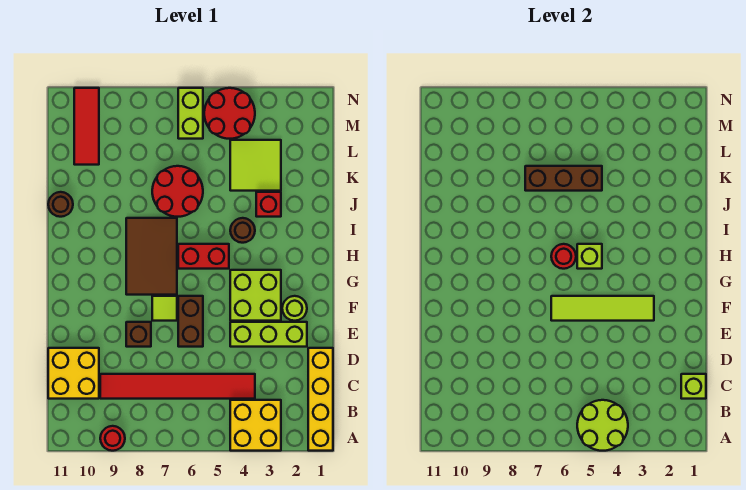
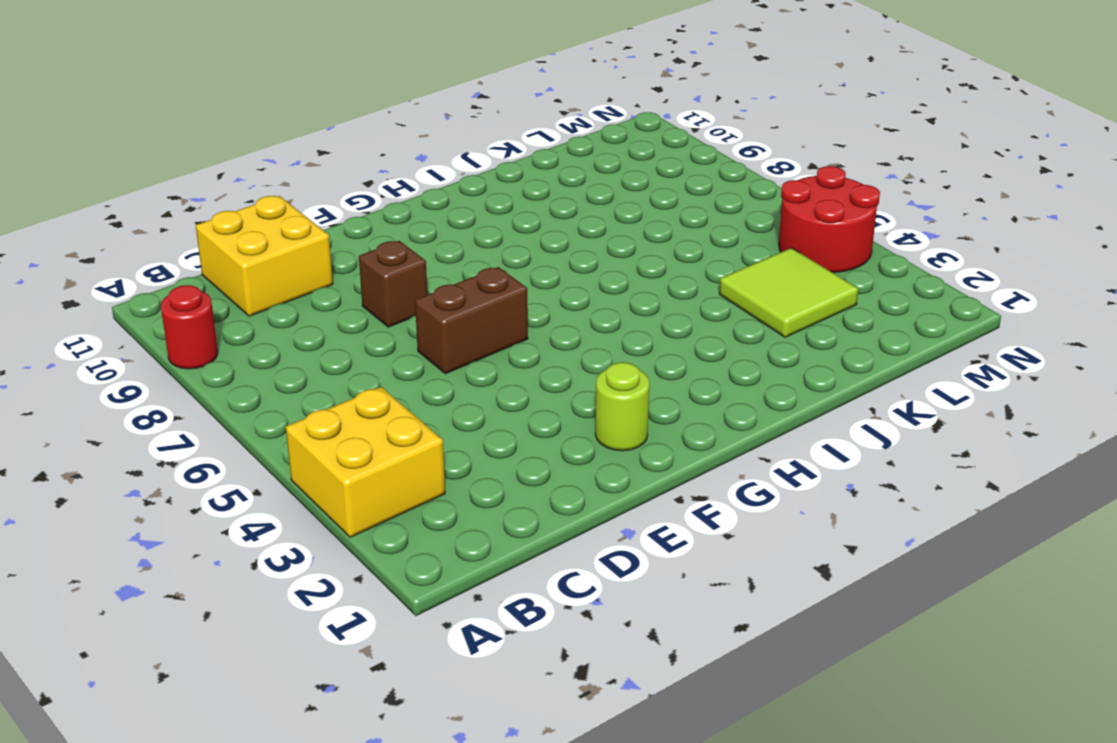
none -> yellow brick A1:D1 level 1
none -> red tile C4:C9 level 1
none -> lime brick E2:E4 level 1

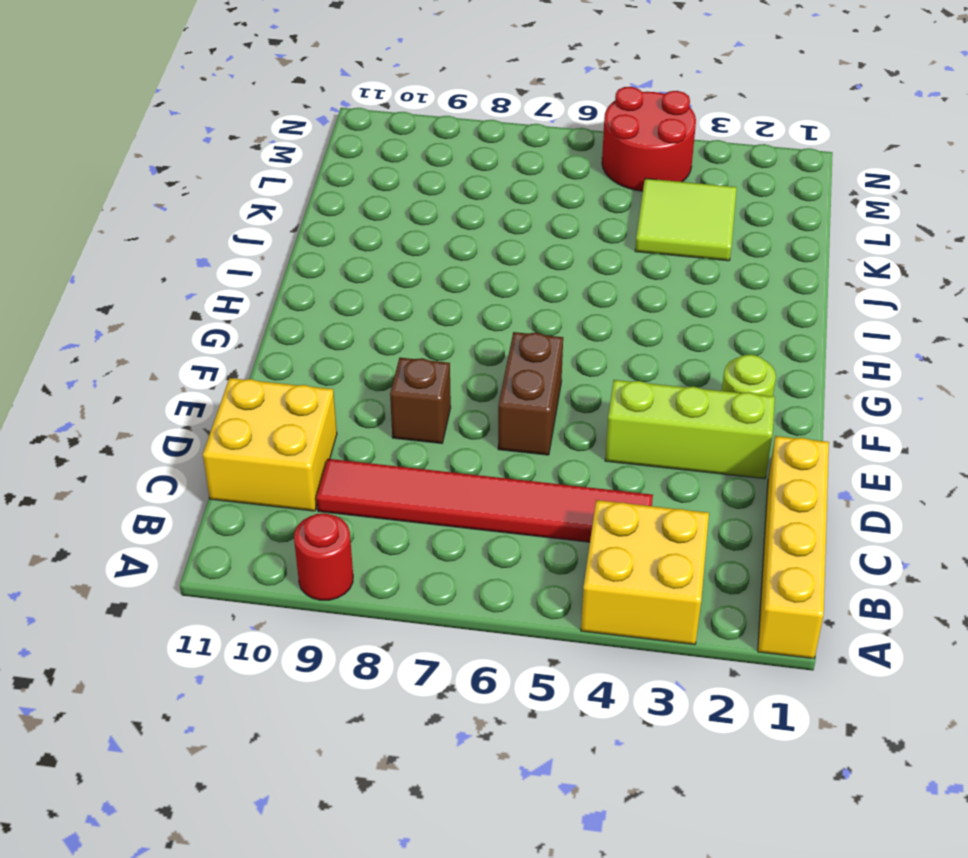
none -> lime brick F3:G4 level 1
none -> lime tile F7 level 1
none -> brown tile G7:I8 level 1

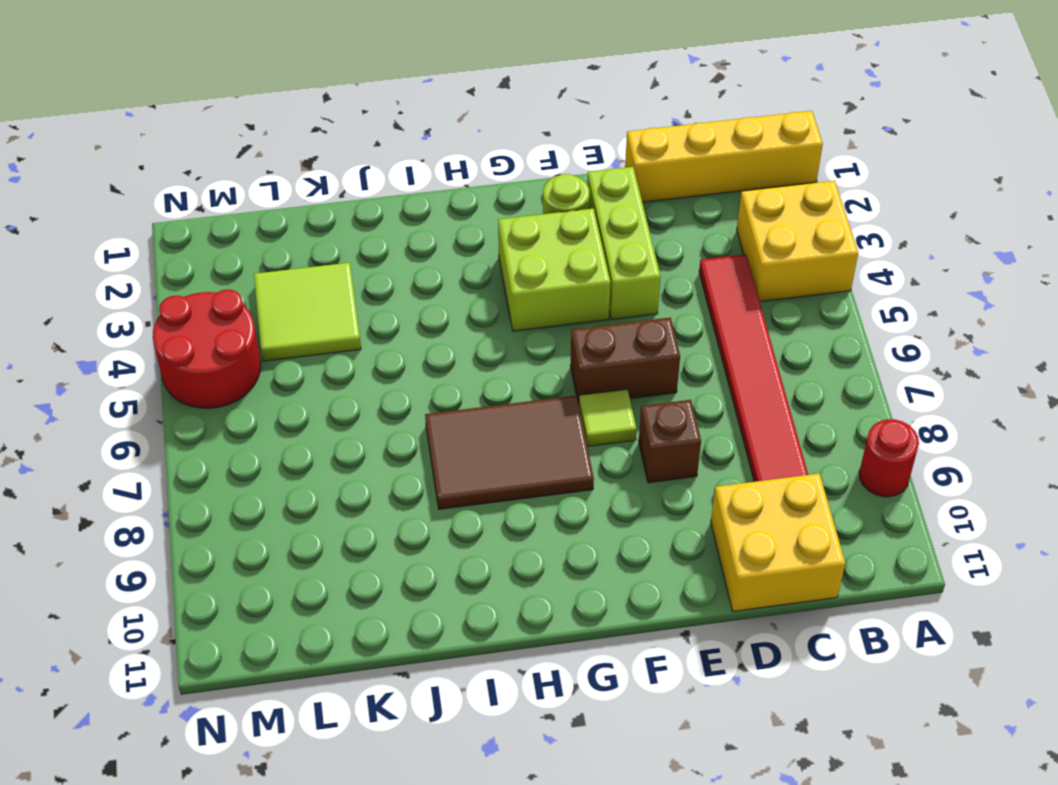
none -> red brick H5:H6 level 1
none -> brown round brick I4 level 1
none -> red brick J3 level 1

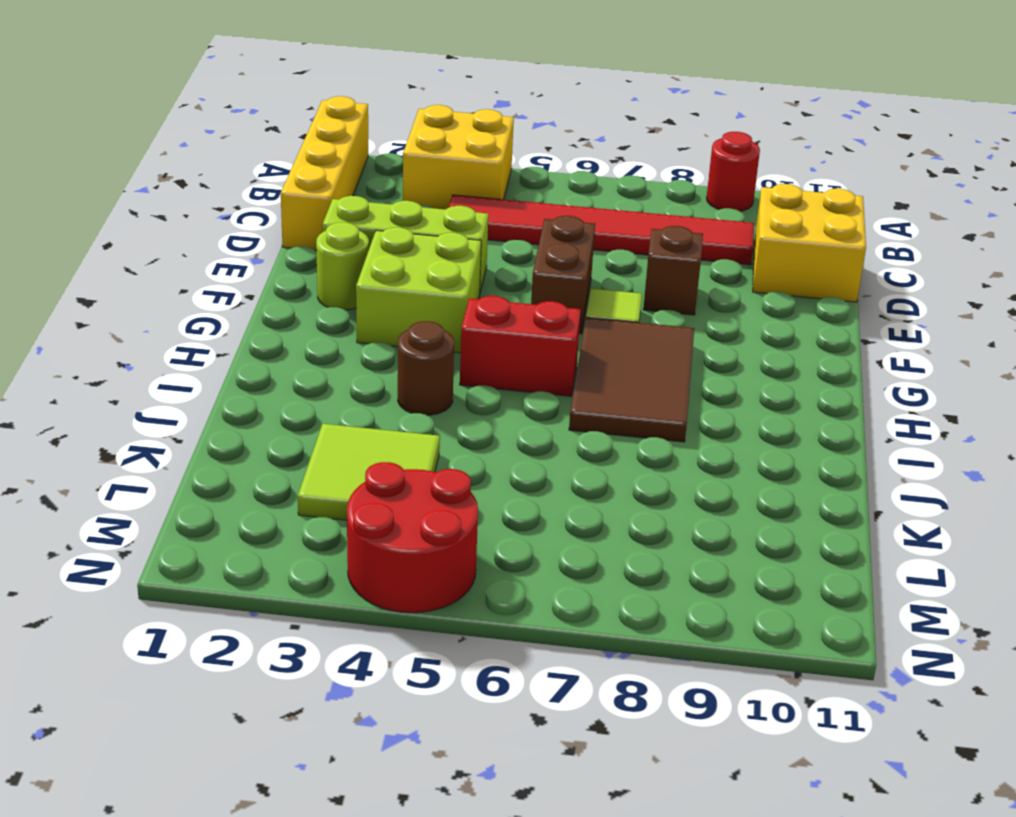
none -> red brick J3 level 1
none -> red round brick J6:K7 level 1
none -> brown round brick J11 level 1

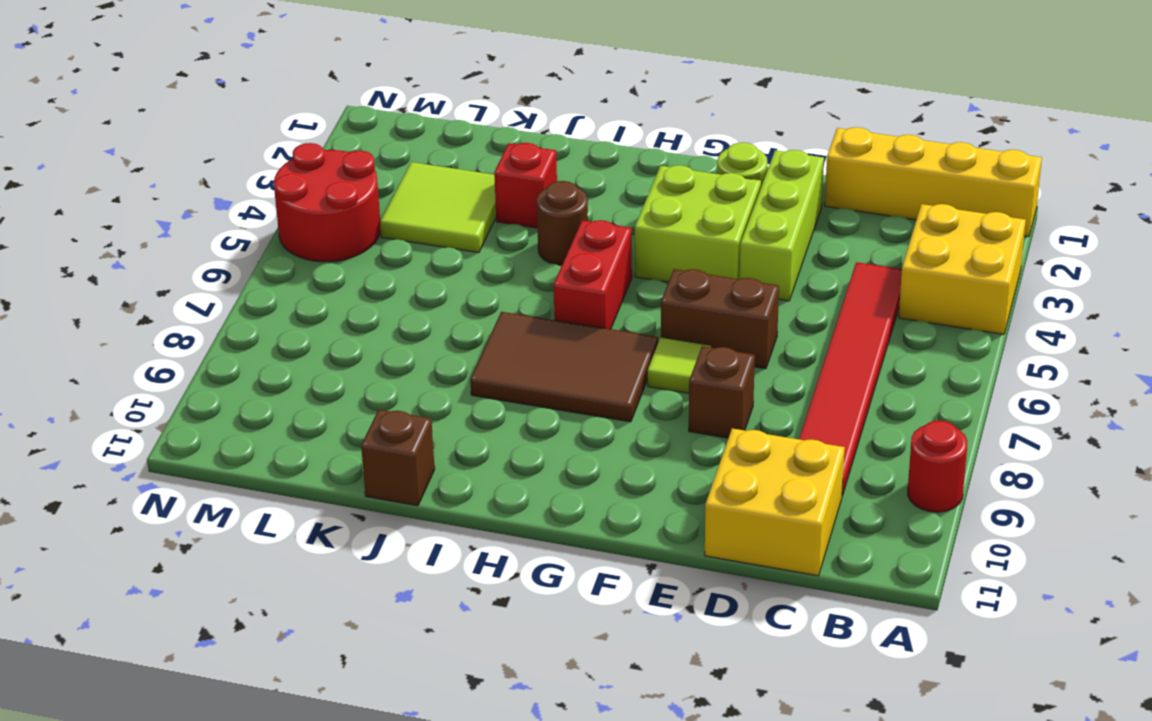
brown brick J11 level 1 -> brown round brick J11 level 1
none -> red round brick J6:K7 level 1
none -> red tile L10:N10 level 1
none -> lime brick M6:N6 level 1

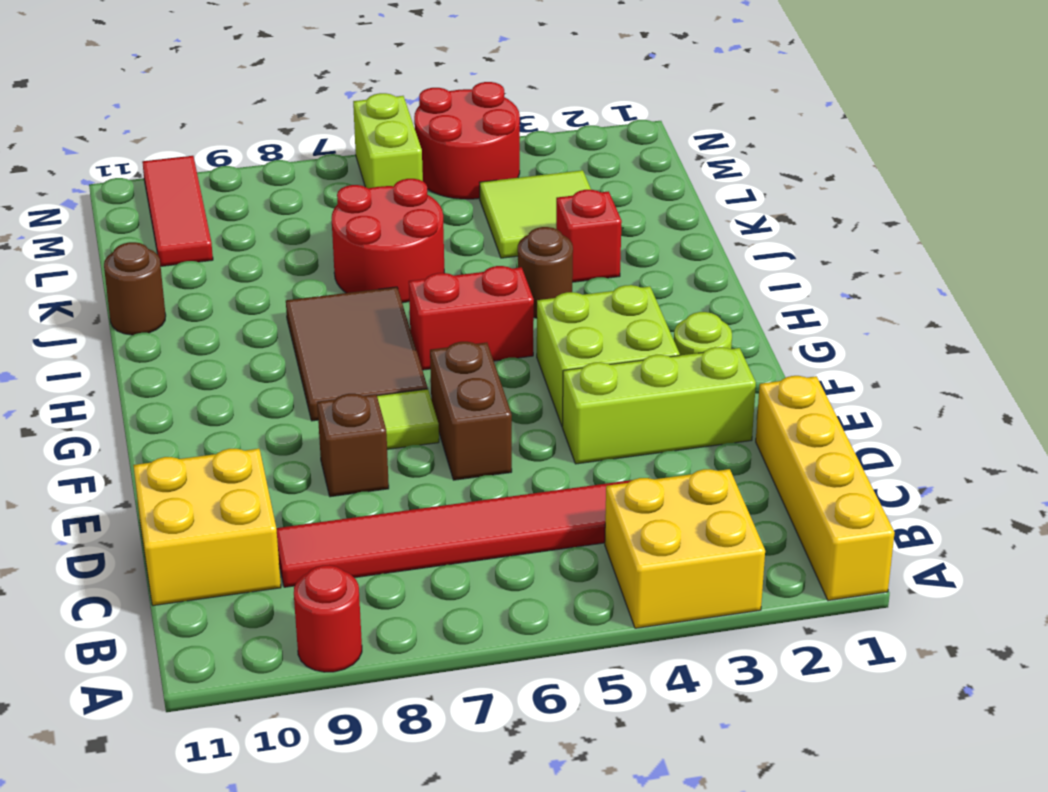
none -> lime round brick A4:B5 level 2
none -> lime brick C1 level 2
none -> lime tile F3:F6 level 2

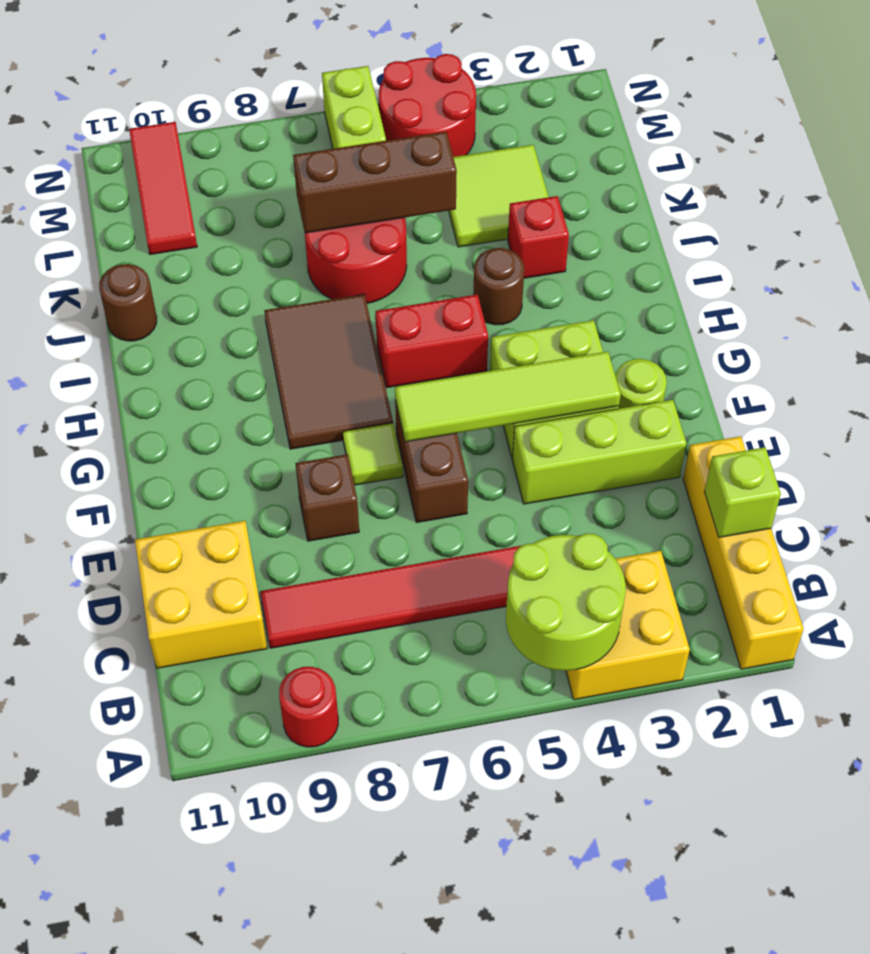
none -> lime brick H5 level 2
none -> red round brick H6 level 2

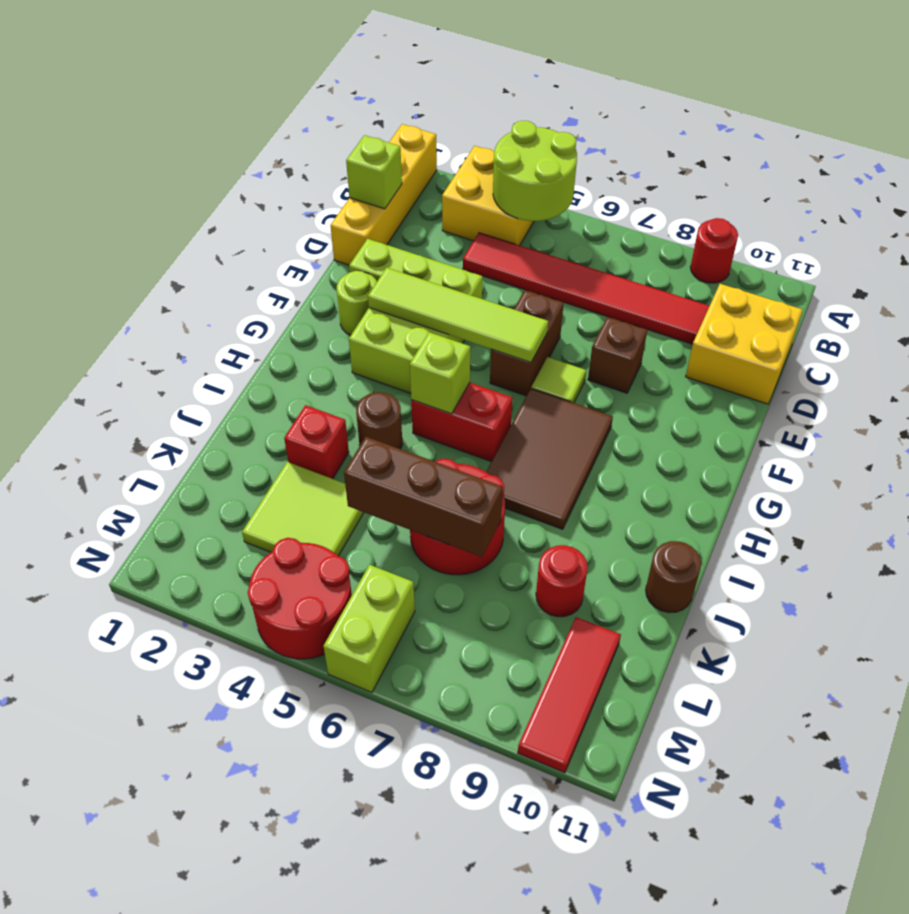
red round brick K9 level 1 -> red round brick H6 level 2

